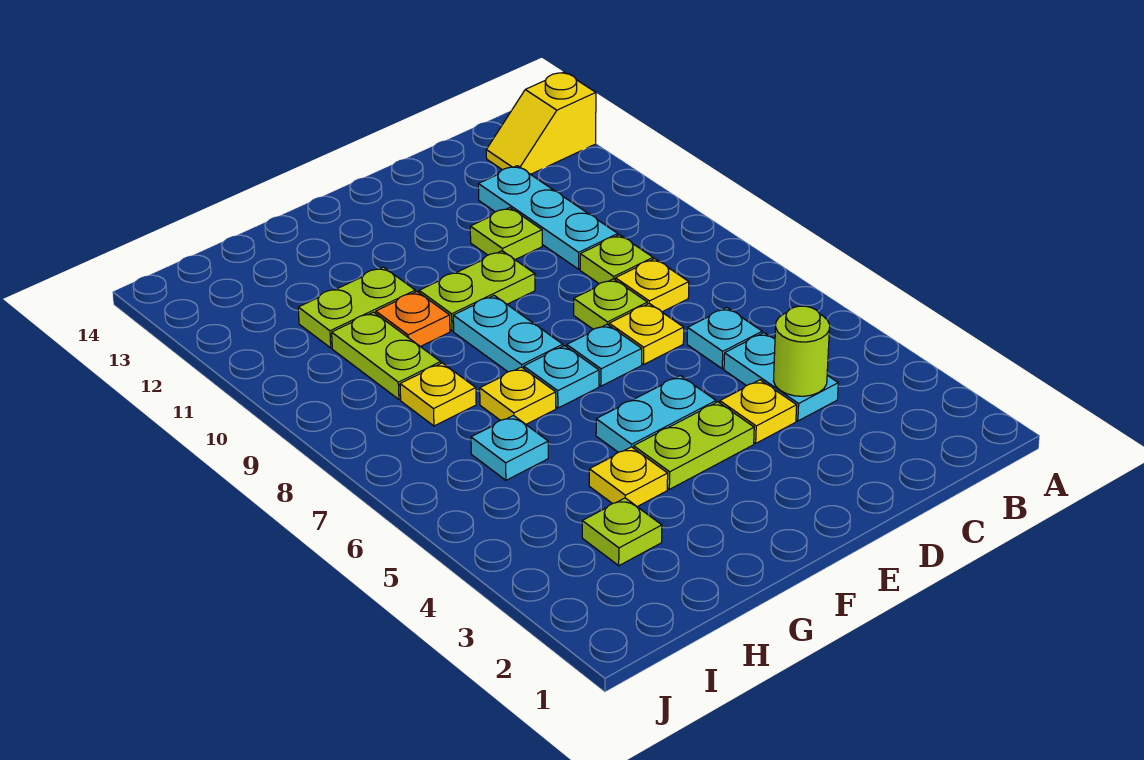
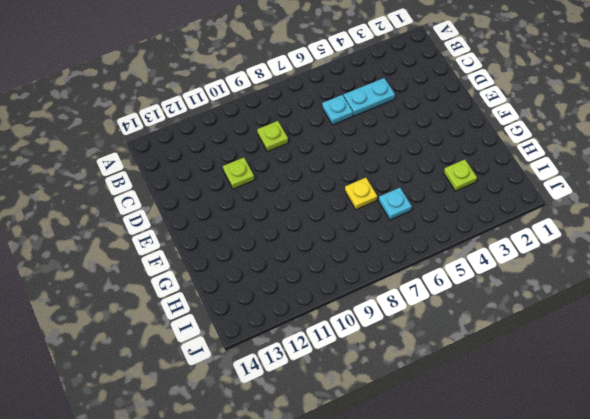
none -> yellow slope A13:B13 level 1 top A
none -> yellow plate C8 level 1
none -> cyan plate C10:C12 level 1

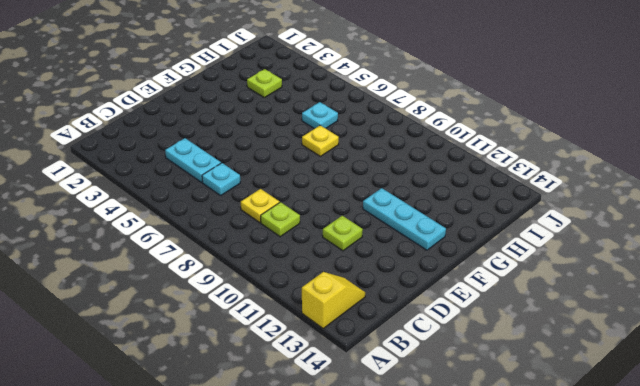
cyan plate F11:F13 level 1 -> cyan plate C10:C12 level 1
none -> yellow plate D4 level 1
none -> yellow plate D7 level 1
none -> lime plate D8 level 1

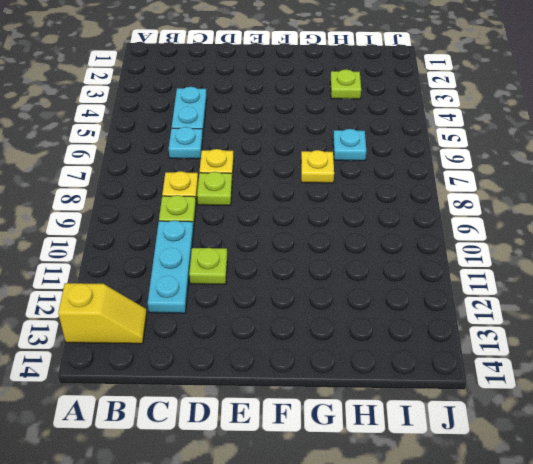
none -> yellow plate D4 level 1
none -> lime plate E4:F4 level 1
none -> cyan plate E5:F5 level 1

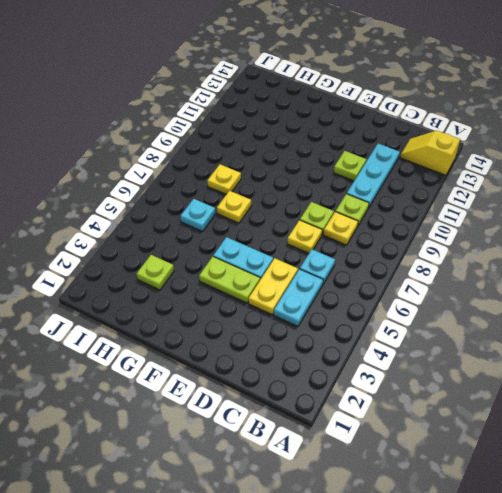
yellow plate D4:D5 level 1 -> yellow plate D4 level 1
none -> cyan plate E7 level 1
none -> lime plate E10:F10 level 1
none -> cyan plate F7 level 1

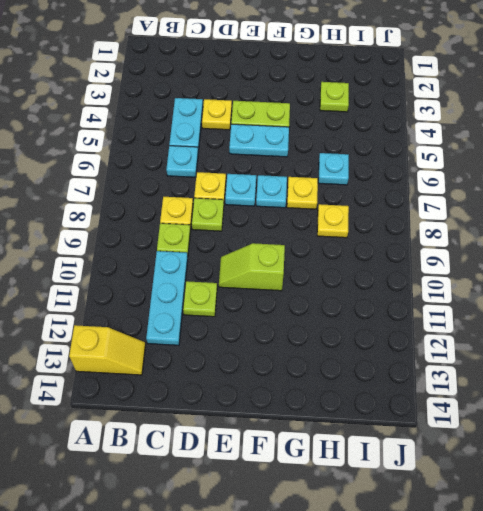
lime slope E10:F10 level 1 top F -> lime plate E10:F10 level 1
none -> cyan plate F8:F9 level 1
none -> yellow plate G4 level 1
none -> orange plate G10 level 1

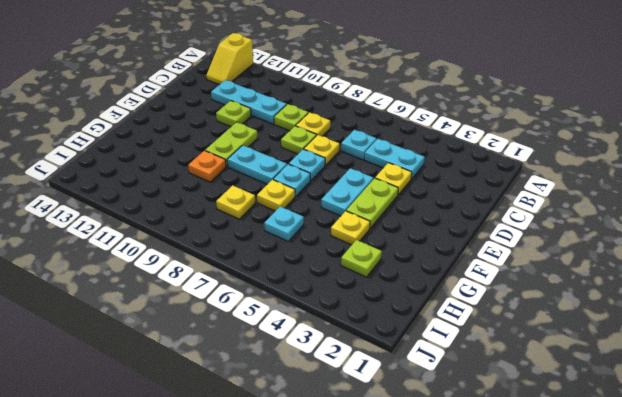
none -> lime plate G11:H11 level 1
none -> lime plate H9:H10 level 1
none -> lime round brick C4 level 2

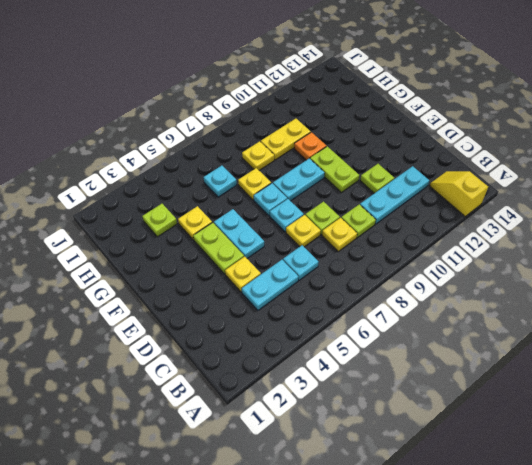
yellow plate H9:H10 level 1 -> lime plate H9:H10 level 1
none -> lime plate G11:H11 level 1
none -> lime round brick C4 level 2

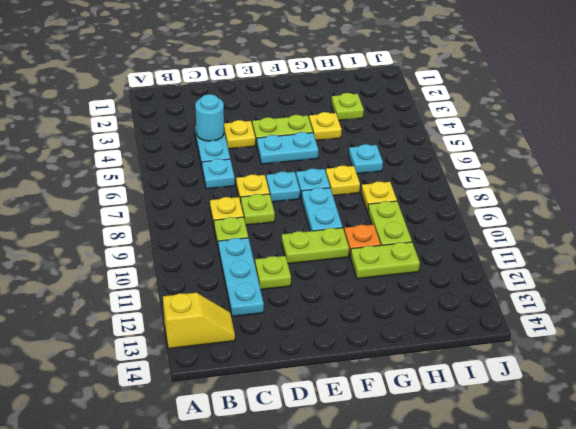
cyan round brick C4 level 2 -> lime round brick C4 level 2

